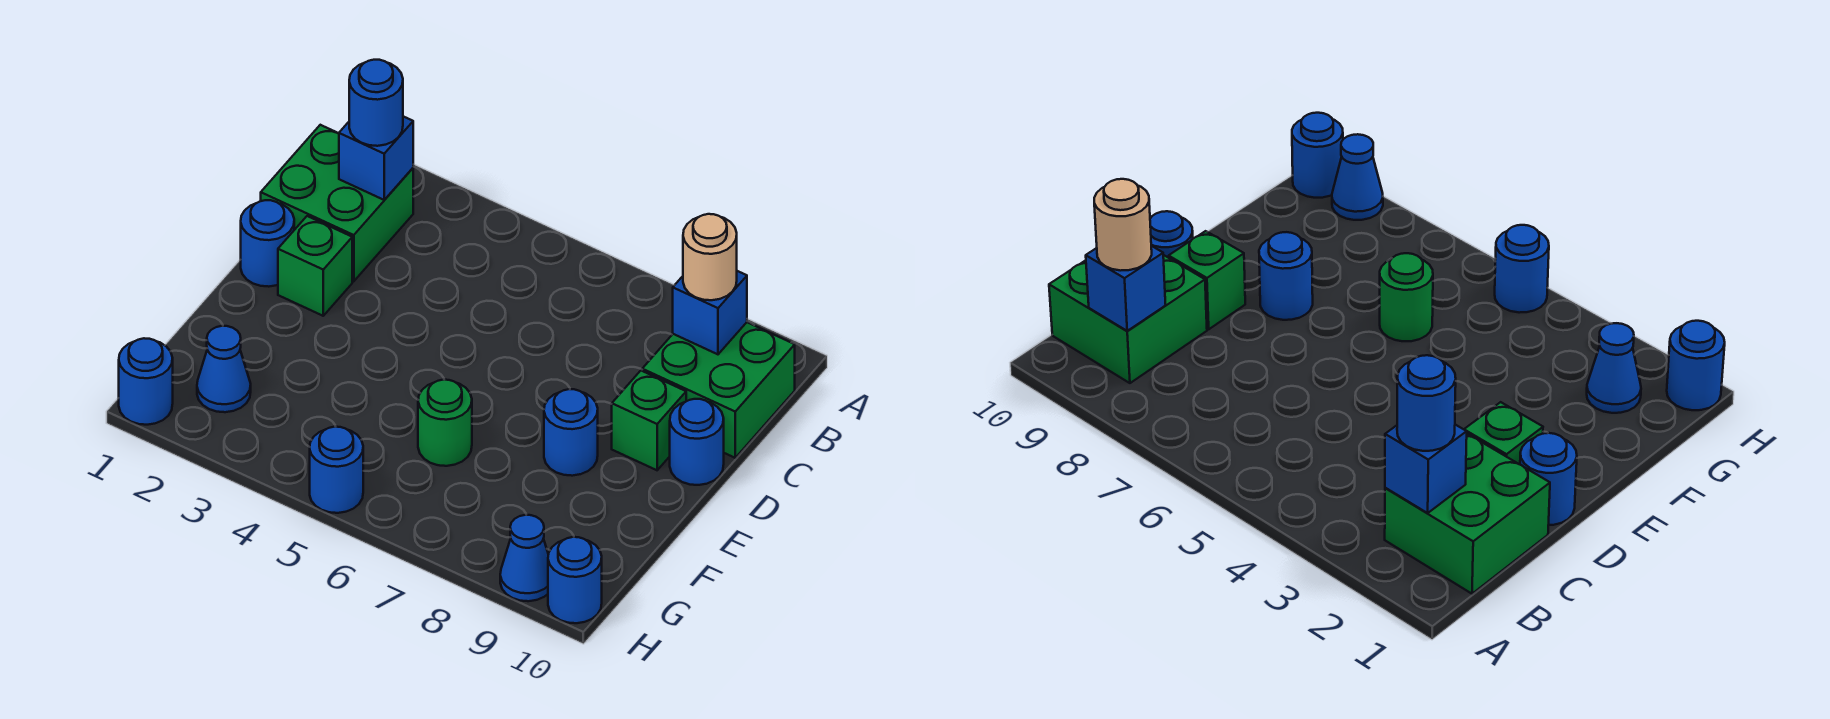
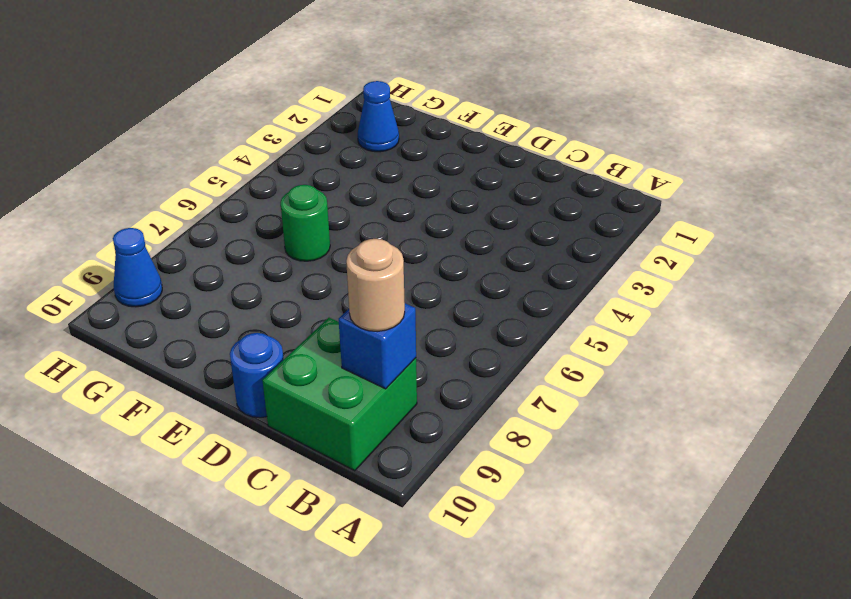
none -> green brick B1:C2 level 1
none -> blue round brick D1 level 1
none -> green brick D2 level 1

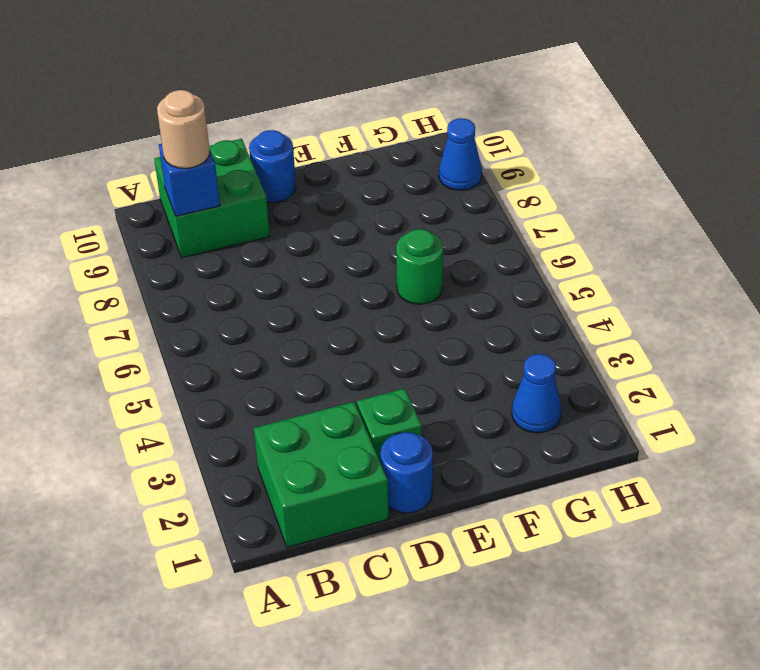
none -> green brick D9 level 1
none -> blue round brick E8 level 1
none -> blue round brick H1 level 1

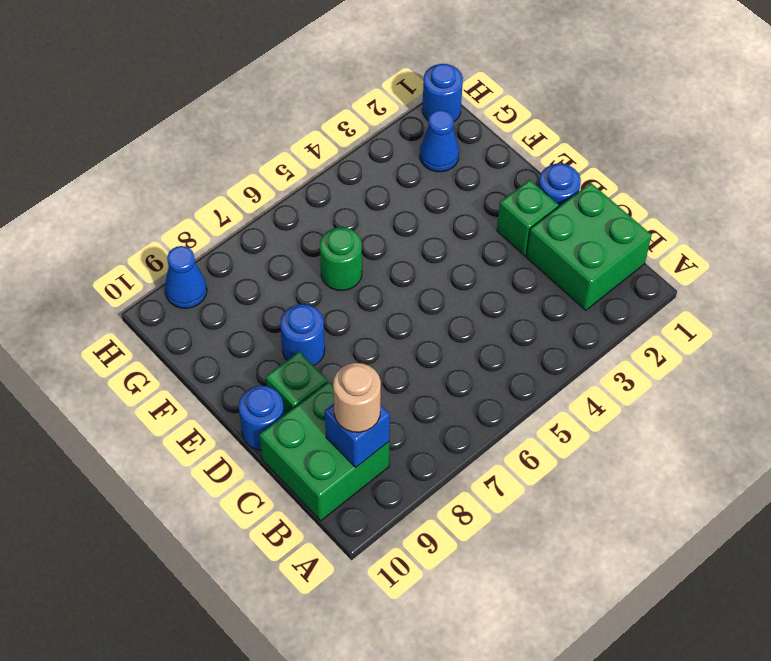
none -> blue round brick H5 level 1
none -> blue round brick H10 level 1
none -> blue brick B2 level 2

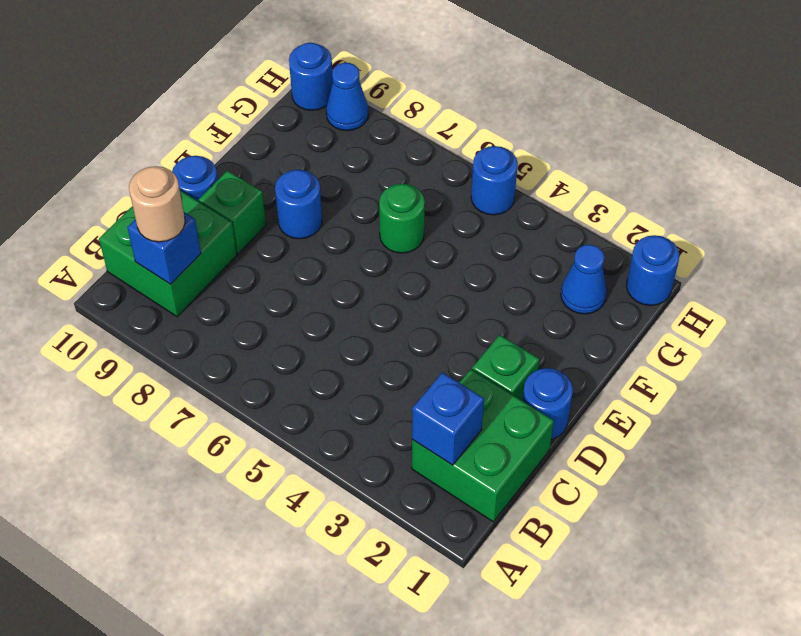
none -> blue round brick B2 level 3

